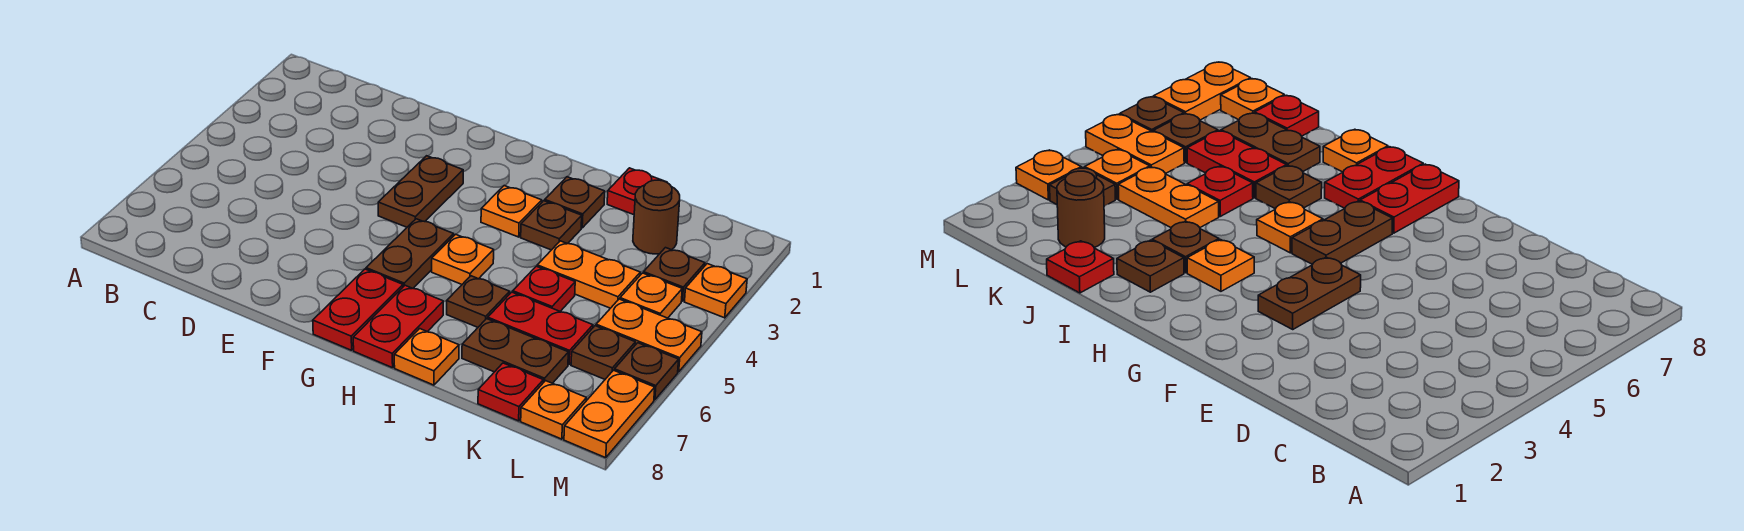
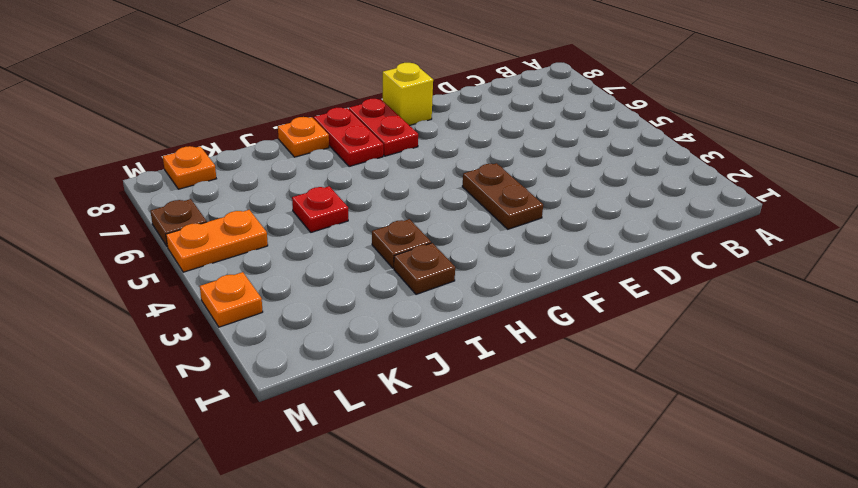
yellow brick F8 level 1 -> none
none -> brown plate G5:G6 level 1
none -> orange plate H3 level 1
none -> orange plate H5 level 1

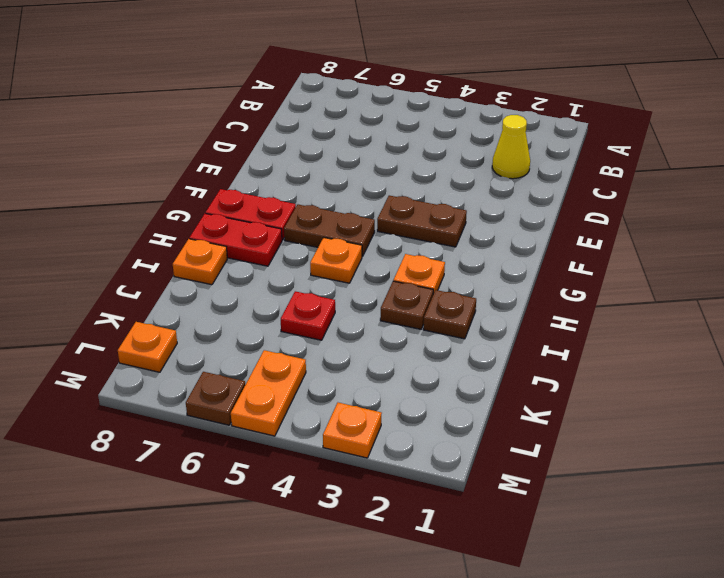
yellow cone C2 level 1 -> none
none -> brown plate I6 level 1
none -> red plate J1 level 1
none -> orange plate J4:K4 level 1

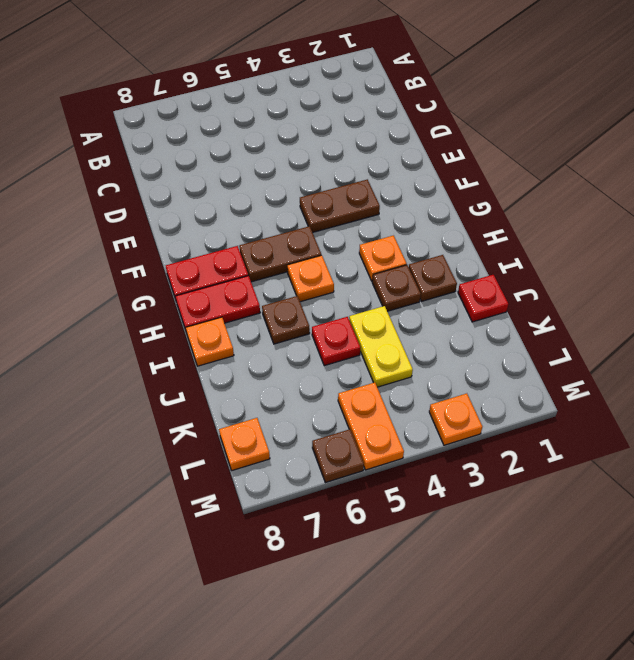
yellow plate J4:K4 level 1 -> orange plate J4:K4 level 1
none -> red plate J6:K6 level 1
none -> brown plate J7:K7 level 1
none -> brown round brick K2 level 1

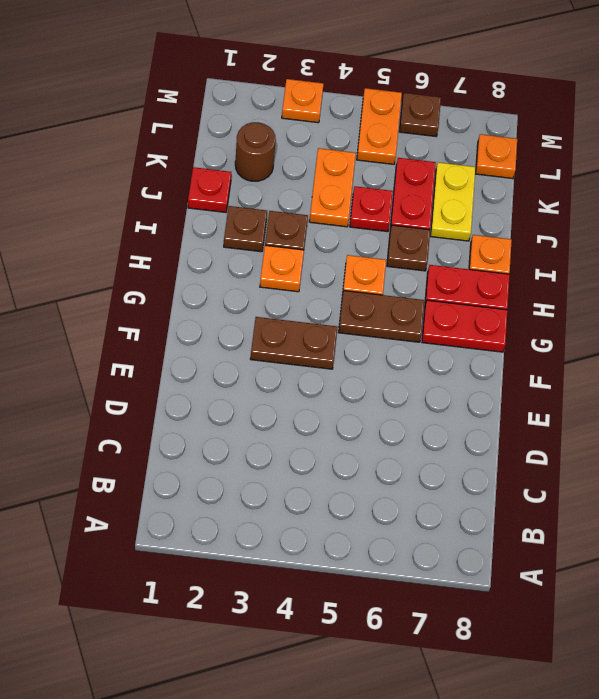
yellow plate J7:K7 level 1 -> brown plate J7:K7 level 1
none -> red plate K8 level 1
none -> brown plate L3 level 1
none -> orange plate L4 level 1

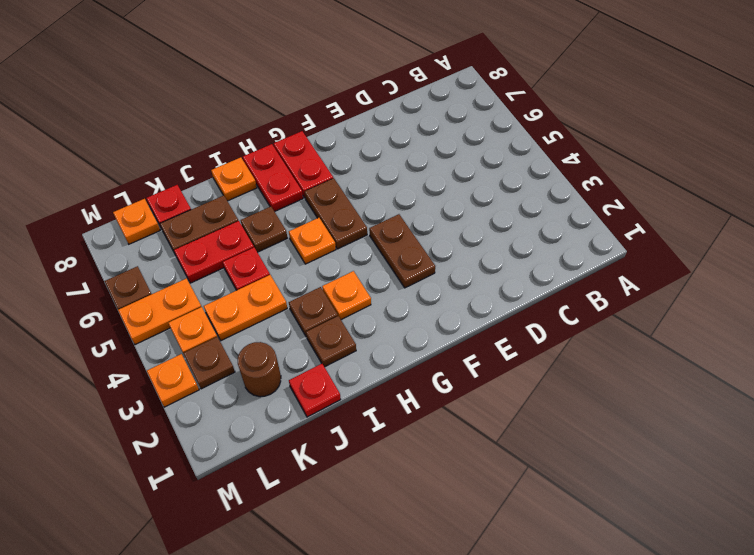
none -> brown plate L6 level 1
none -> orange plate M7:M8 level 1

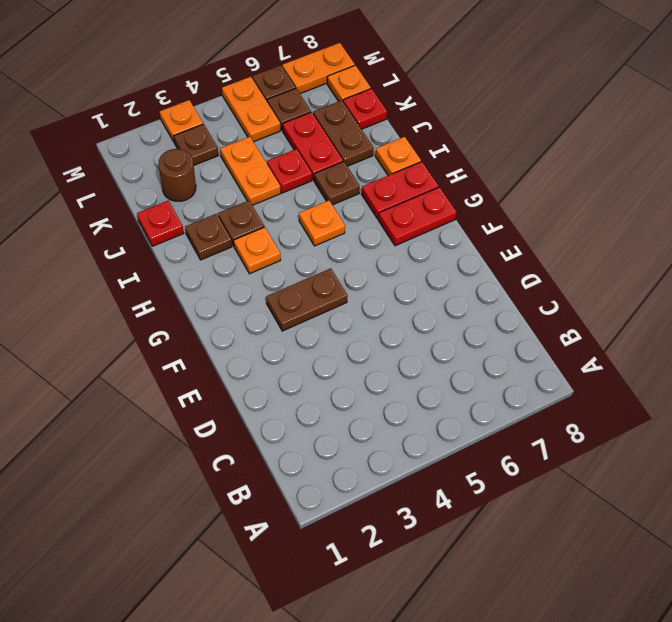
none -> brown plate G5:G6 level 1
none -> orange plate L4 level 1

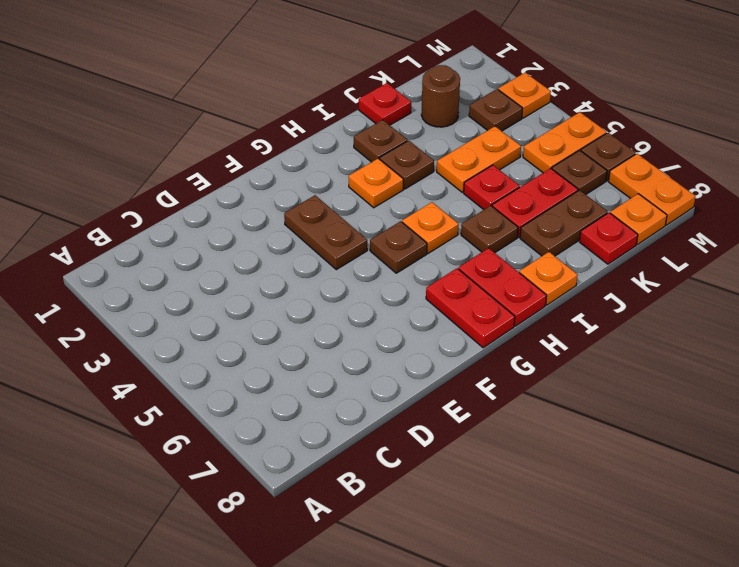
brown plate G5 level 1 -> brown plate G5:G6 level 1
none -> orange plate L4 level 1

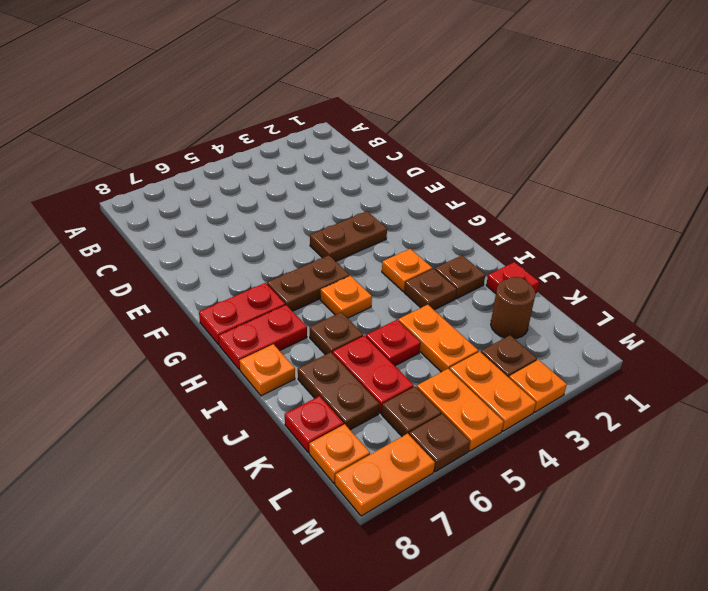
orange plate L4:M4 level 1 -> orange plate L4 level 1

